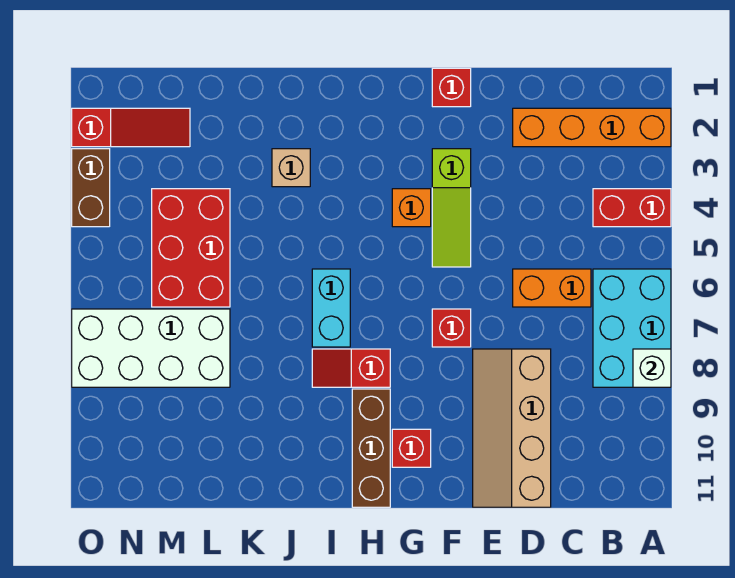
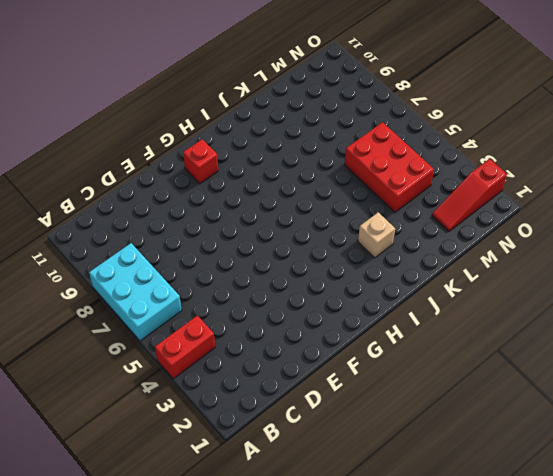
none -> orange brick A2:D2 level 1
none -> orange brick C6:D6 level 1
none -> tan slope D8:E11 level 1 top D

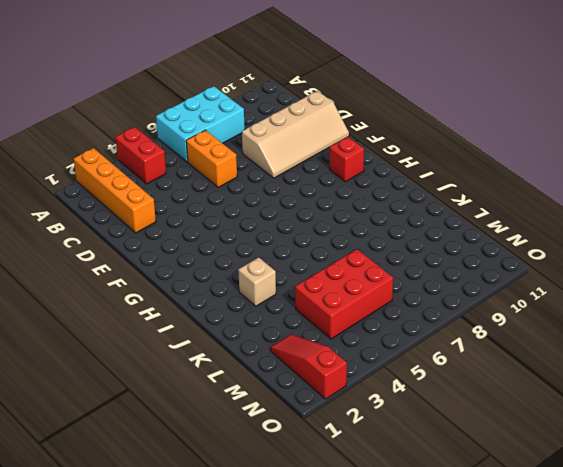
none -> red brick F1 level 1
none -> lime slope F3:F5 level 1 top 3
none -> red brick F7 level 1

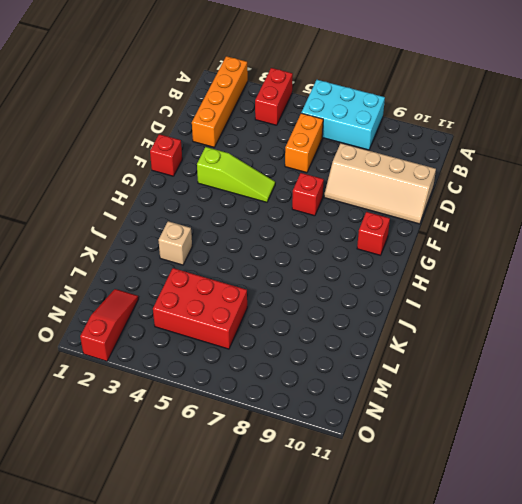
none -> orange brick G4 level 1
none -> red slope H8:I8 level 1 top H
none -> brown brick H9:H11 level 1

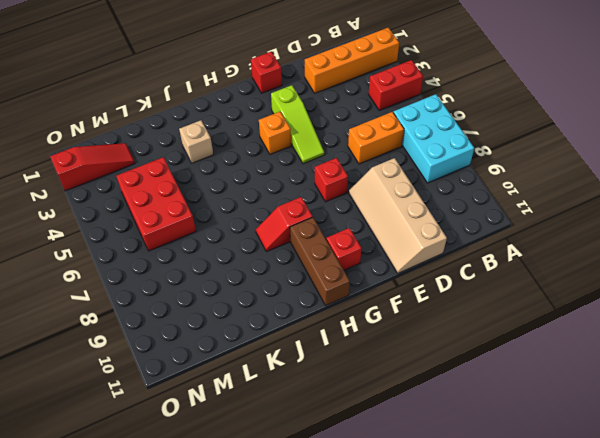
none -> cyan brick I6:I7 level 1
none -> white brick L7:O8 level 1
none -> brown brick O3:O4 level 1

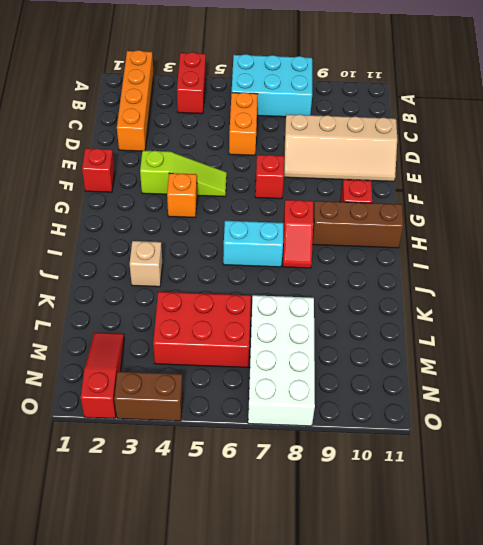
none -> white brick A8 level 2

